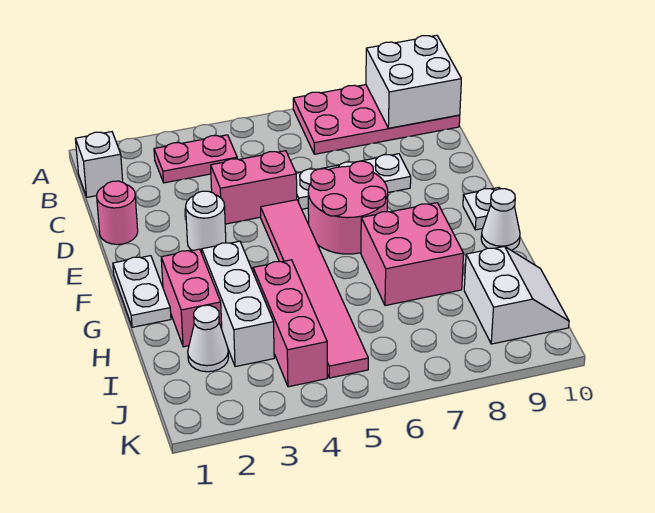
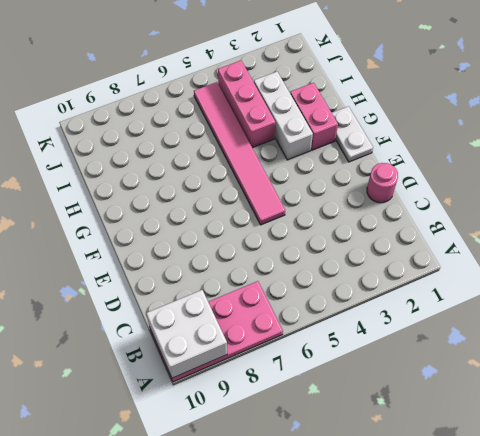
none -> white brick B1 level 1
none -> pink plate B3:B4 level 1
none -> pink brick D4:D5 level 1

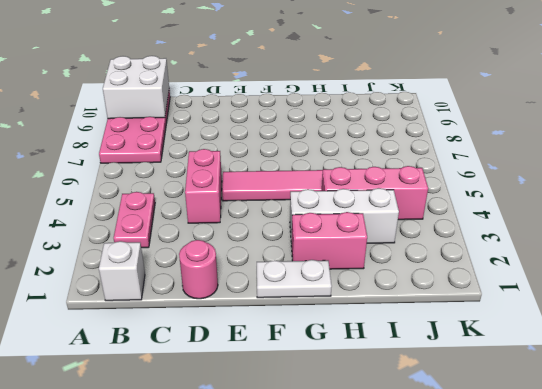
none -> white plate D6:D8 level 1
none -> white round brick E3 level 1
none -> pink round brick E6:F7 level 1

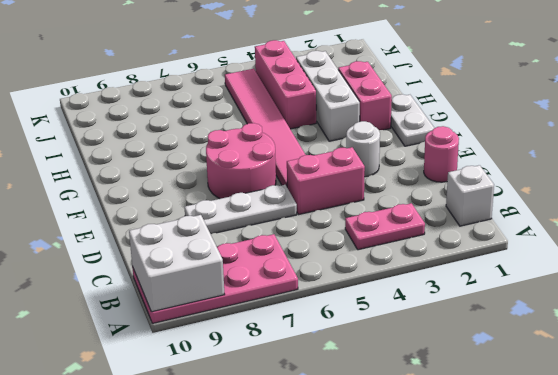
none -> white plate F10 level 1
none -> pink brick G7:H8 level 1
none -> white cone G10 level 1

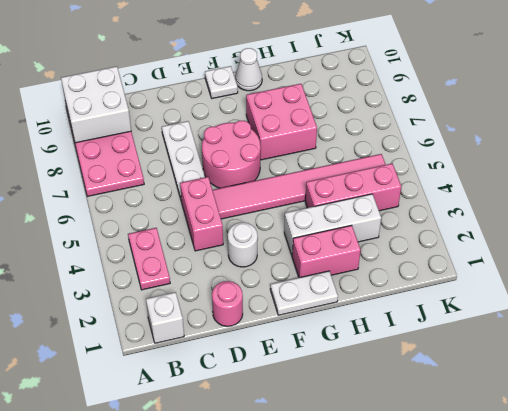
none -> white cone I2 level 1
none -> white slope I9:J10 level 1 top 9

